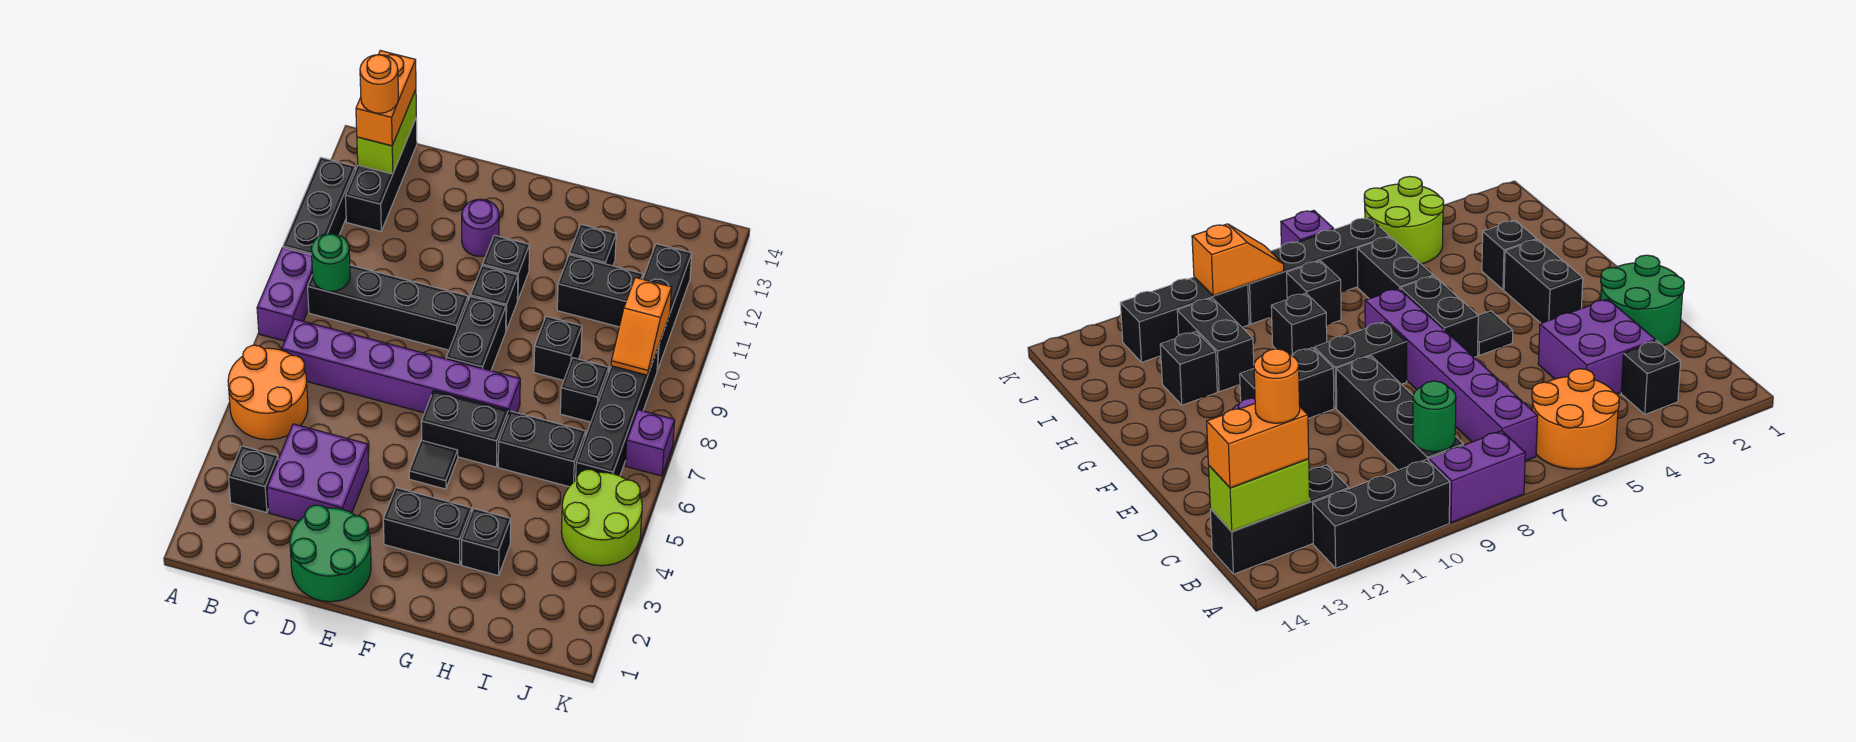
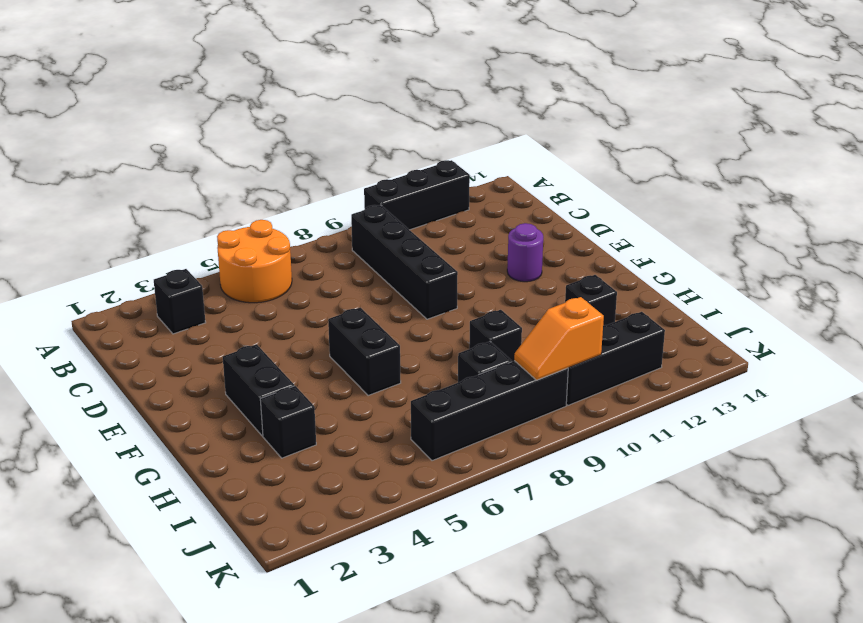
none -> purple brick A8:A9 level 1
none -> purple brick B7:G7 level 1
none -> black brick B12:B14 level 1
none -> purple brick C3:D4 level 1

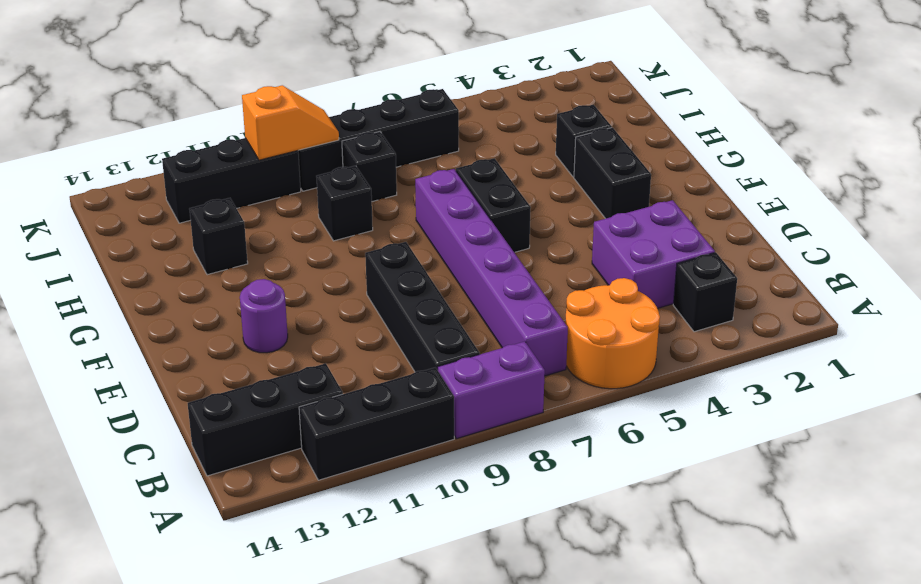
none -> green round brick D1:E2 level 1
none -> black tile F5 level 1
none -> black brick F8:F9 level 1
none -> black brick F10 level 1

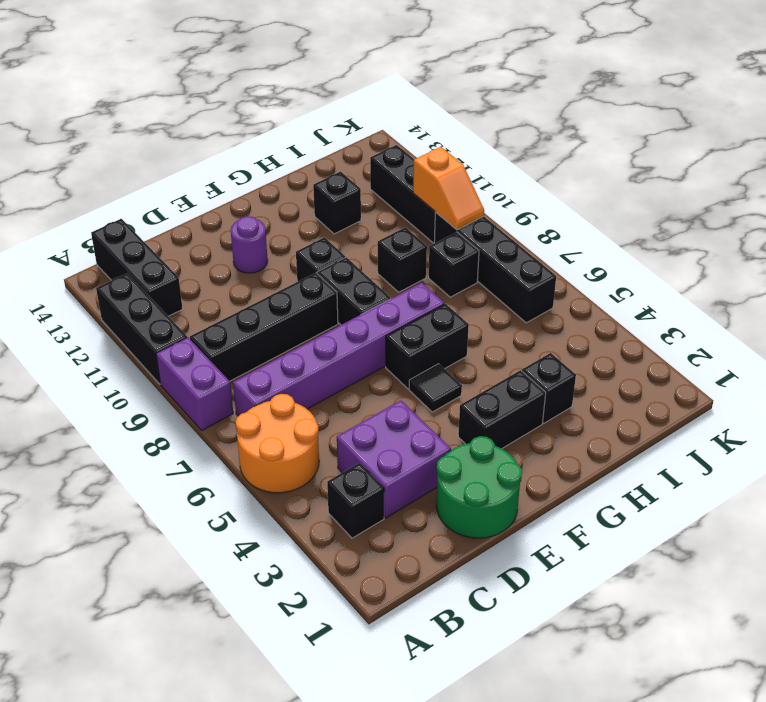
none -> black brick F11 level 1
none -> black brick H6:I6 level 1
none -> black brick H11:I11 level 1
none -> lime round brick J4:K5 level 1

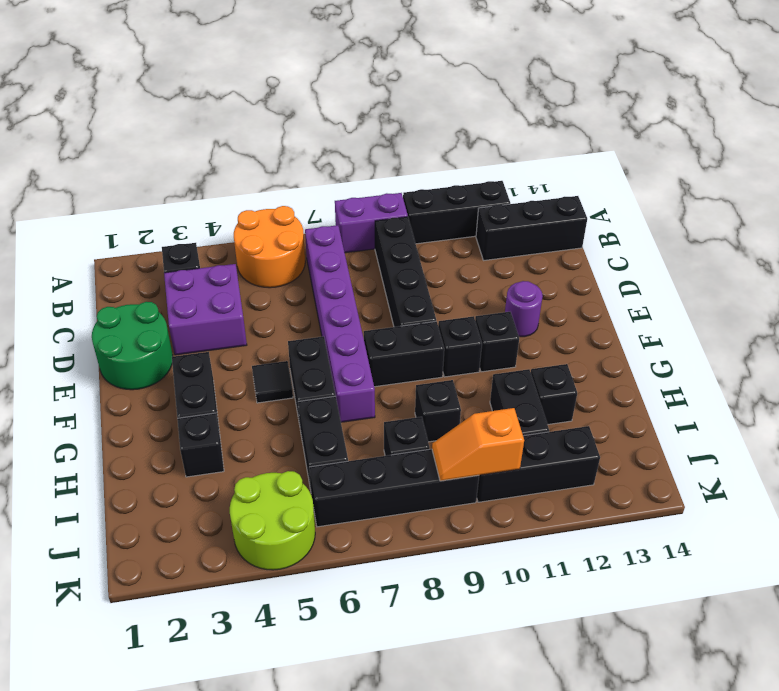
none -> purple brick K7 level 1
none -> green round brick B9 level 2
none -> lime brick B13:B14 level 2
none -> orange brick B13:B14 level 3

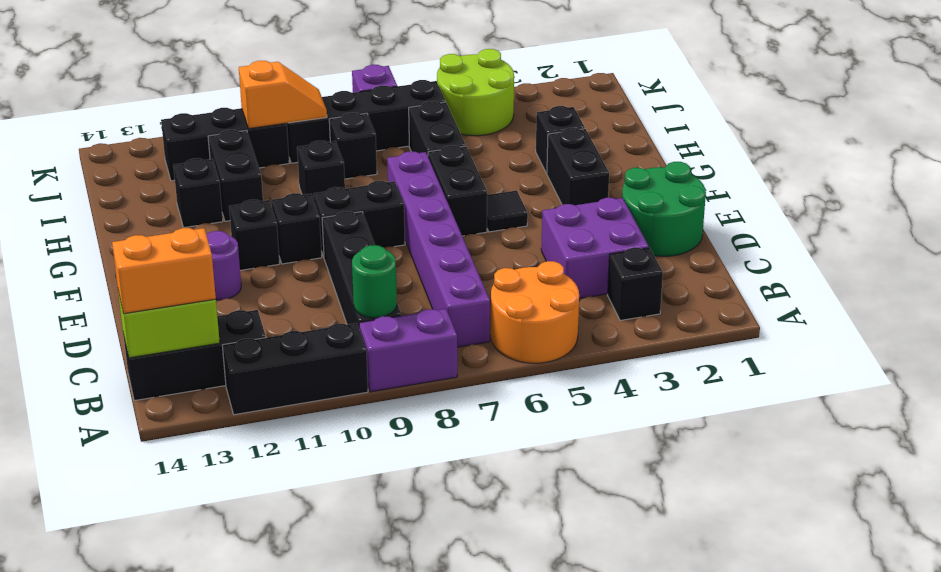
none -> orange round brick B13 level 4

